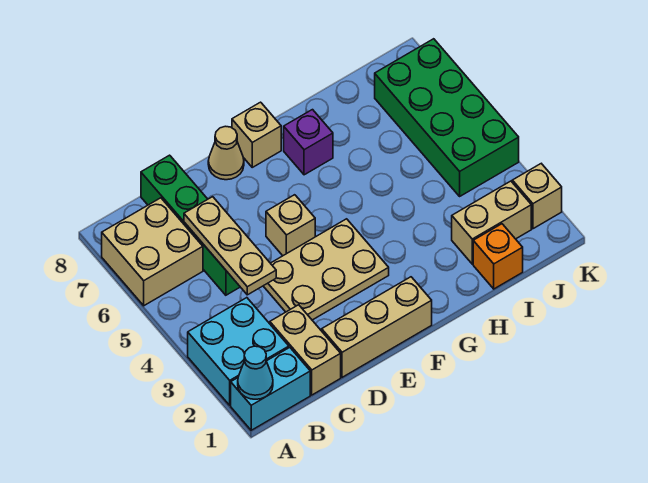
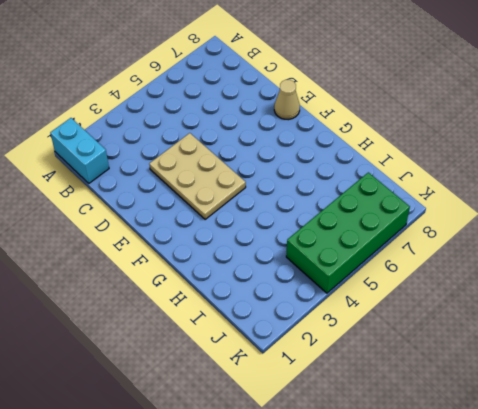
none -> cyan brick A2:B3 level 1
none -> tan brick A6:B7 level 1
none -> tan brick C1:C2 level 1

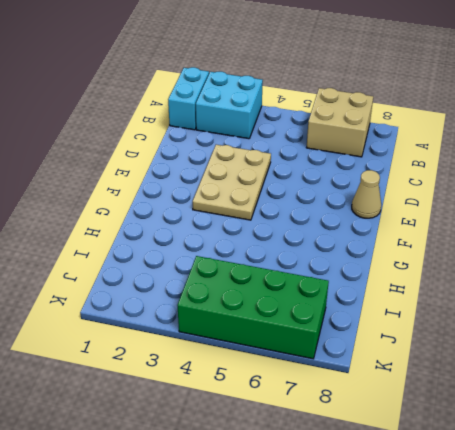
none -> tan brick C1:C2 level 1
none -> green brick C5:C8 level 1
none -> tan brick D1:F1 level 1

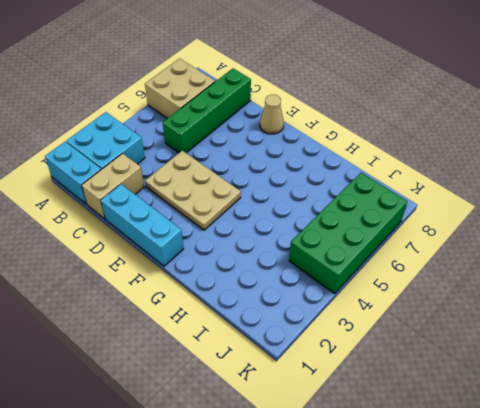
cyan brick D1:F1 level 1 -> tan brick D1:F1 level 1
none -> tan brick E5 level 1
none -> tan brick F8 level 1
none -> purple brick G7 level 1

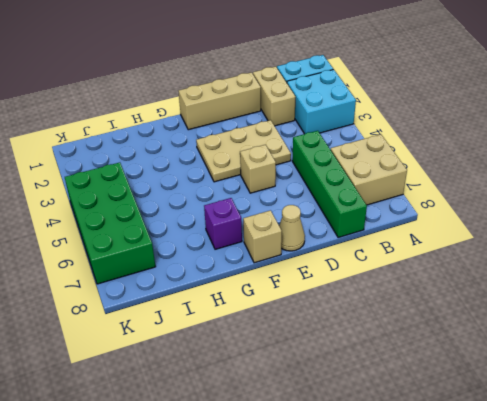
none -> orange brick I1 level 1
none -> tan brick I2:J2 level 1
none -> tan brick K2 level 1

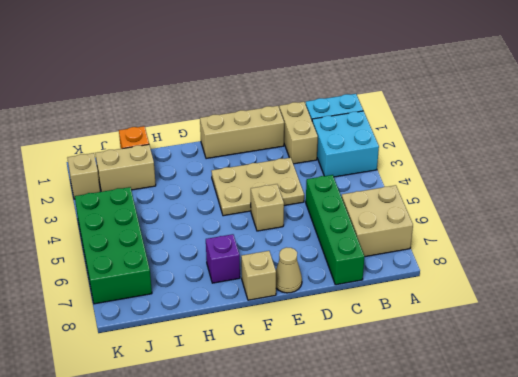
none -> cyan cone A1 level 2
none -> tan plate C4:C6 level 2

